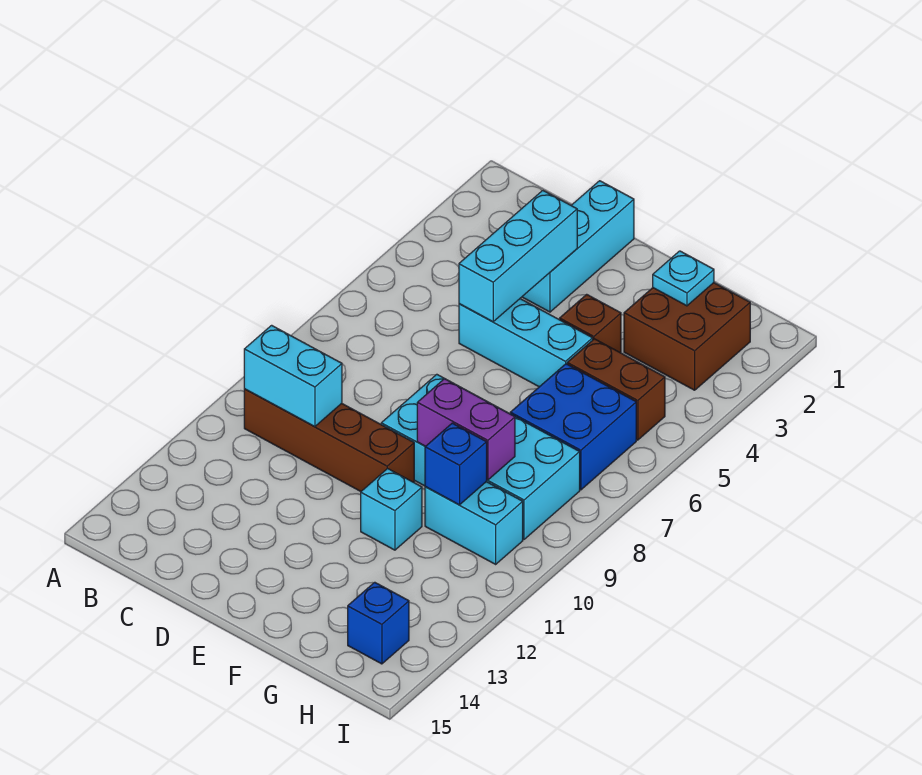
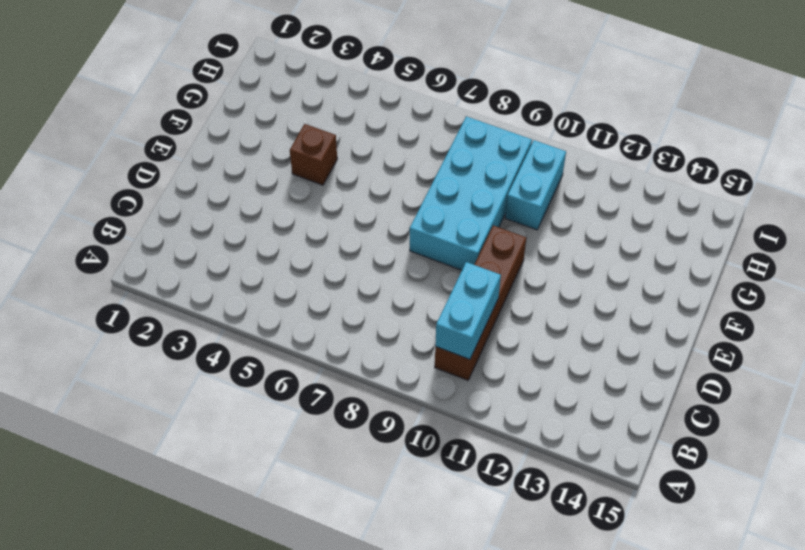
none -> cyan brick D1:D3 level 1
none -> cyan brick D5:F5 level 1
none -> cyan brick F11 level 1

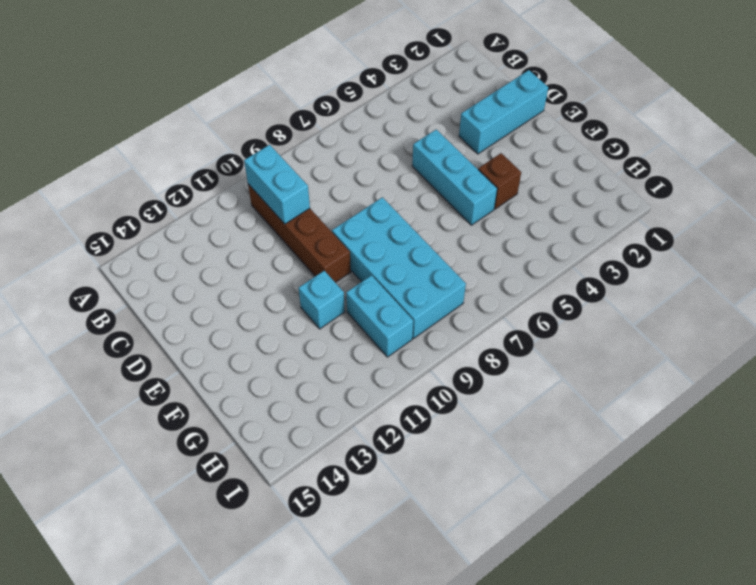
none -> brown brick G2:H3 level 1
none -> brown brick G5:H5 level 1
none -> blue brick G6:H7 level 1

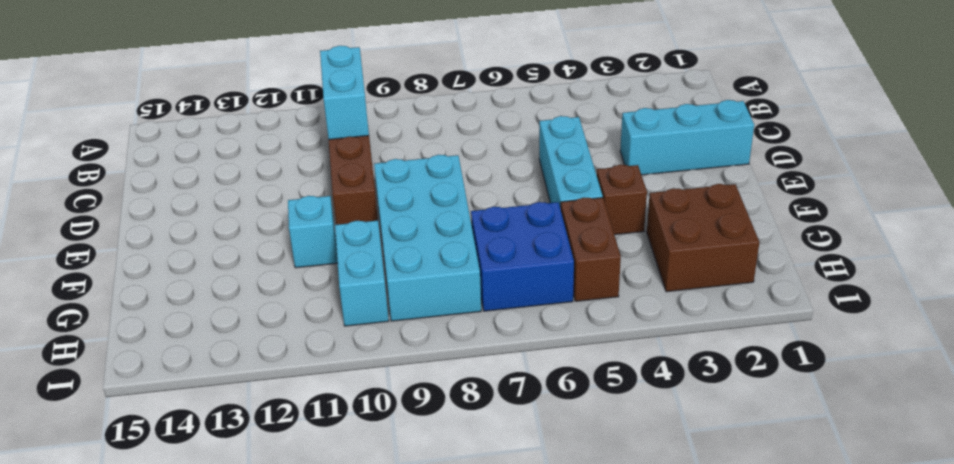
none -> blue brick H14 level 1
none -> cyan brick D3:D5 level 2
none -> purple brick F9:G9 level 2

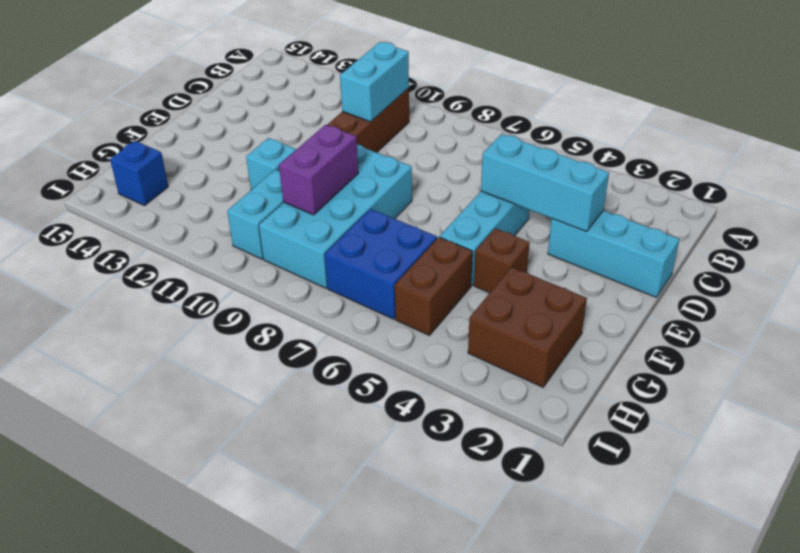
none -> cyan plate G2 level 2
none -> blue brick G10 level 2

